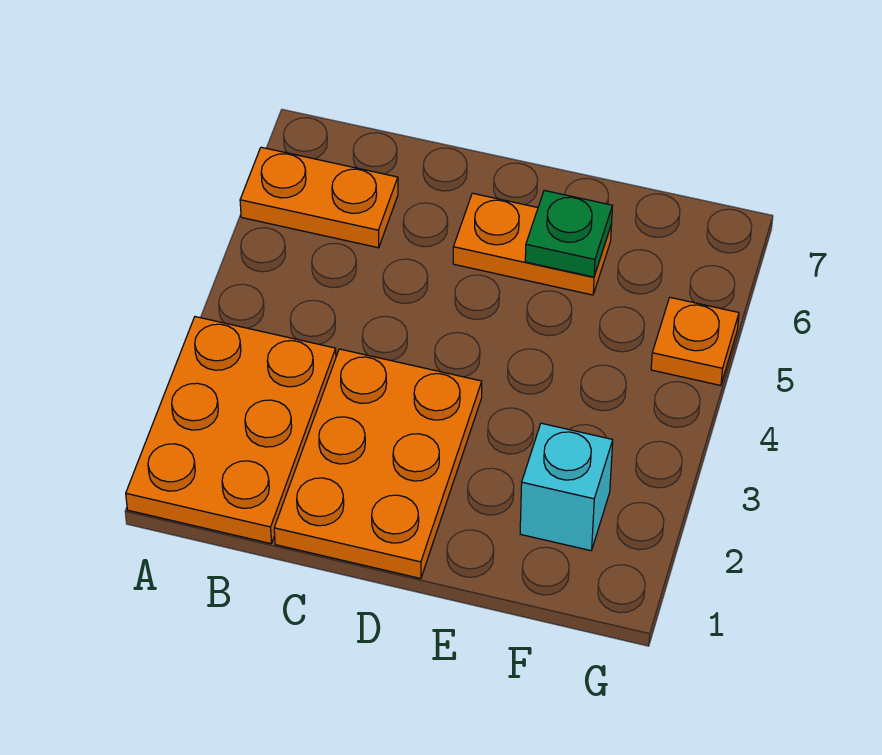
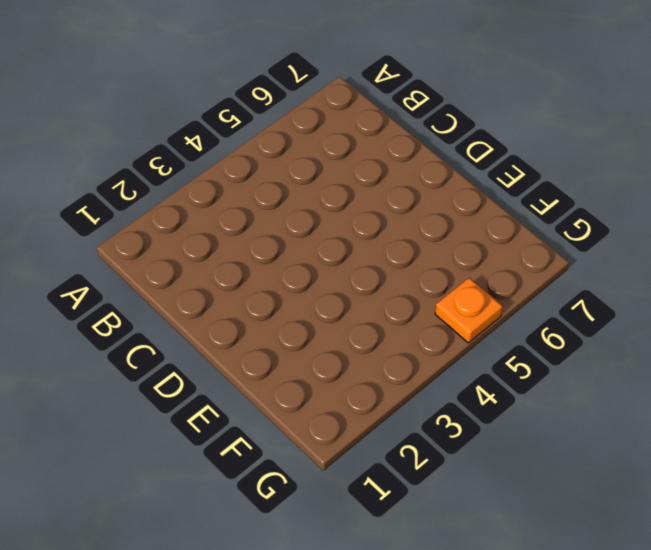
none -> orange plate A1:B3 level 1
none -> orange plate A6:B6 level 1

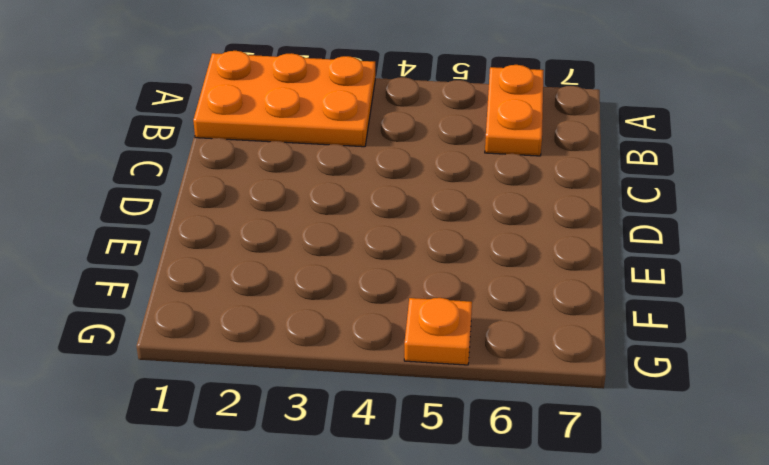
none -> orange plate C1:D3 level 1
none -> orange plate D6:E6 level 1

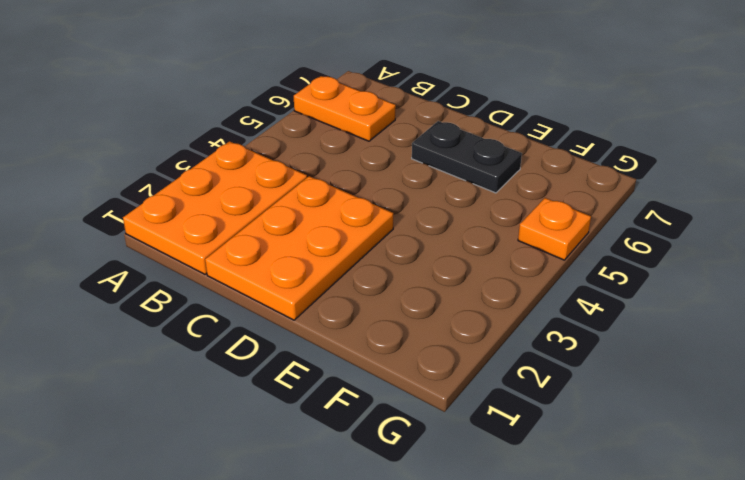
black plate D6:E6 level 1 -> orange plate D6:E6 level 1
none -> cyan brick F2 level 1
none -> green plate E6 level 2

